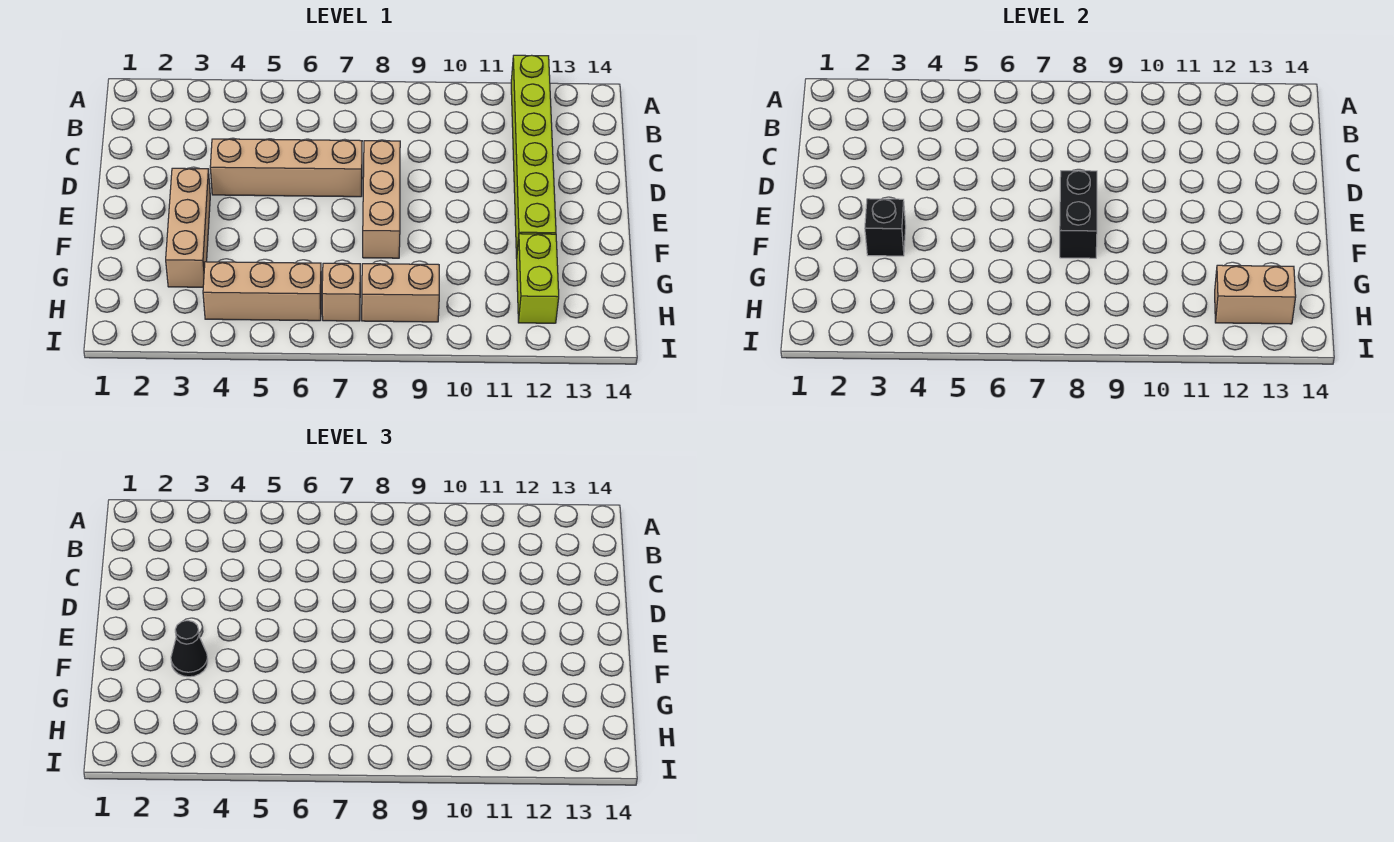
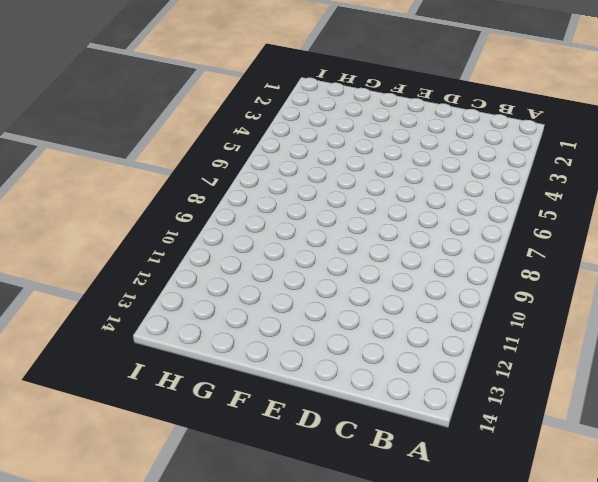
none -> lime brick A12:F12 level 1
none -> tan brick D4:D7 level 1
none -> tan brick D8:F8 level 1

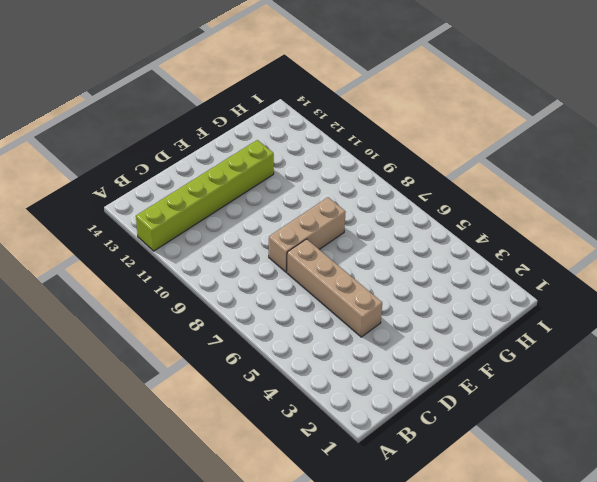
none -> tan brick E3:G3 level 1
none -> lime brick G12:H12 level 1
none -> tan brick H4:H6 level 1

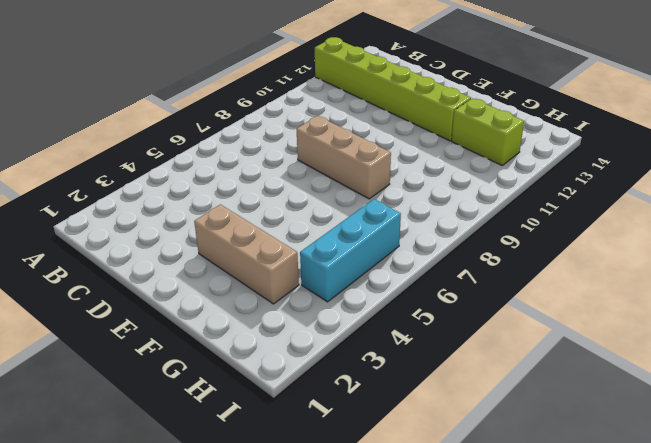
cyan brick H4:H6 level 1 -> tan brick H4:H6 level 1
none -> tan brick D4:D7 level 1
none -> tan brick H7 level 1
none -> tan brick H8:H9 level 1

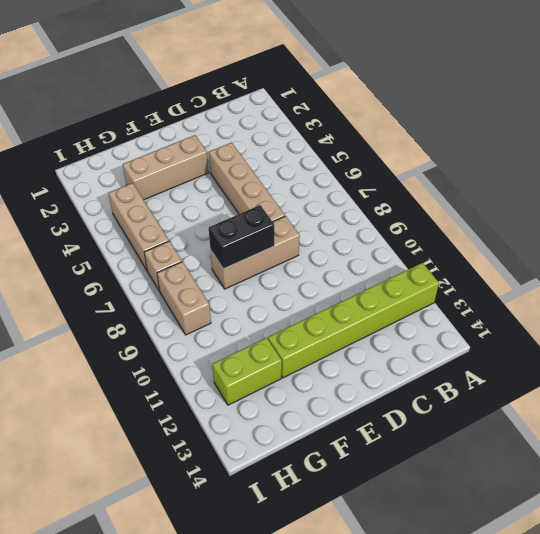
none -> black brick F3 level 2
none -> tan brick H12:H13 level 2
none -> black cone F3 level 3

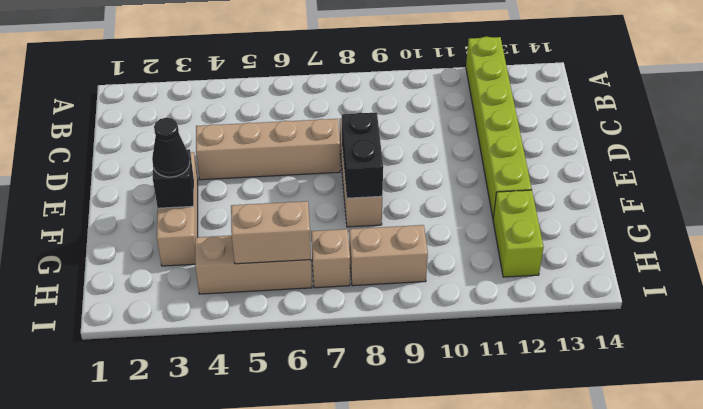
tan brick H5:H6 level 2 -> tan brick H12:H13 level 2

